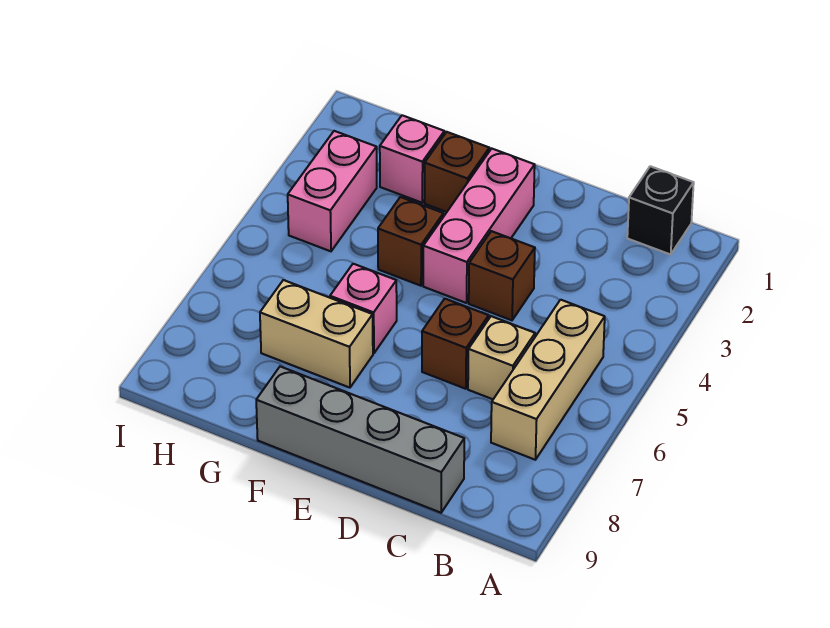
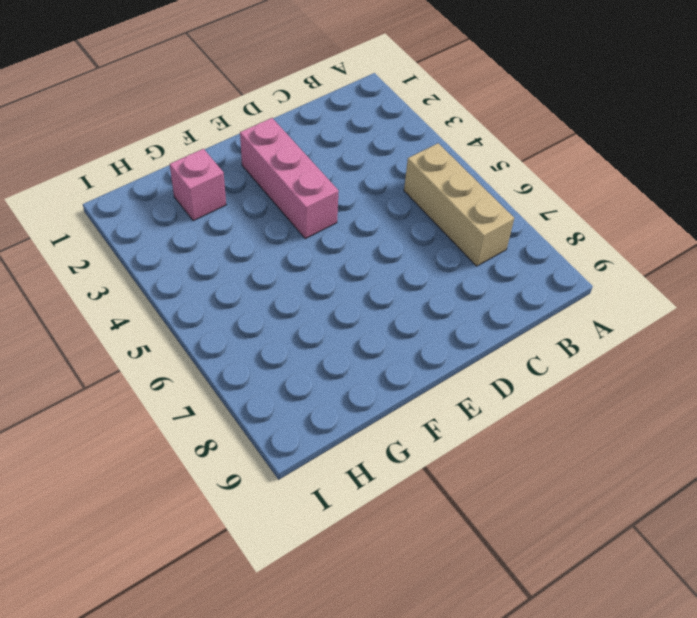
none -> black brick B1 level 1
none -> tan brick C6 level 1
none -> grey brick C9:F9 level 1

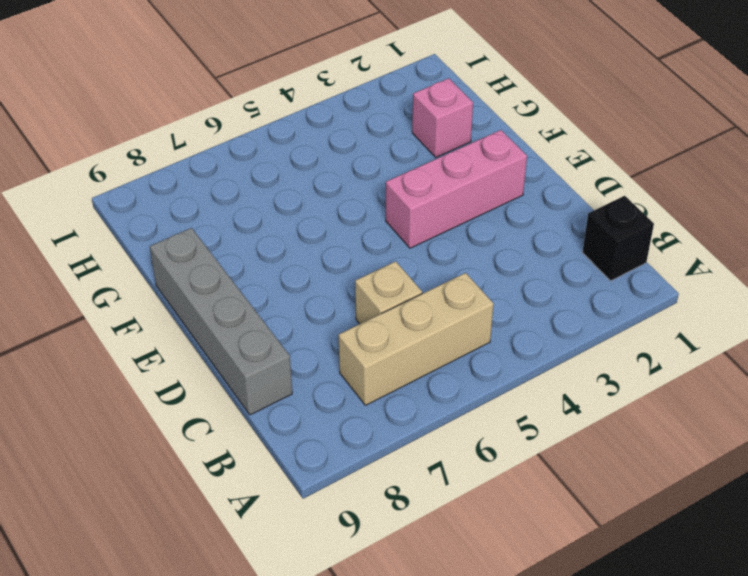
none -> brown brick D4 level 1
none -> brown brick D6 level 1
none -> brown brick F2 level 1

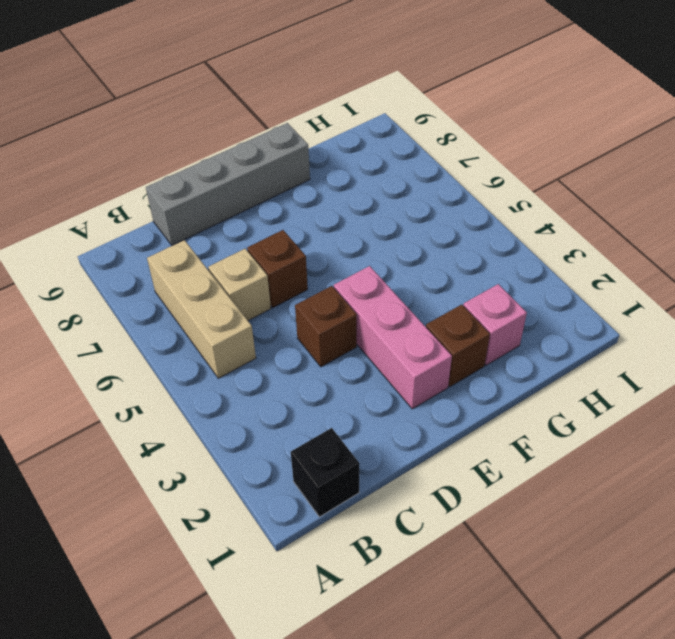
none -> brown brick F4 level 1
none -> pink brick F6 level 1
none -> tan brick F7:G7 level 1

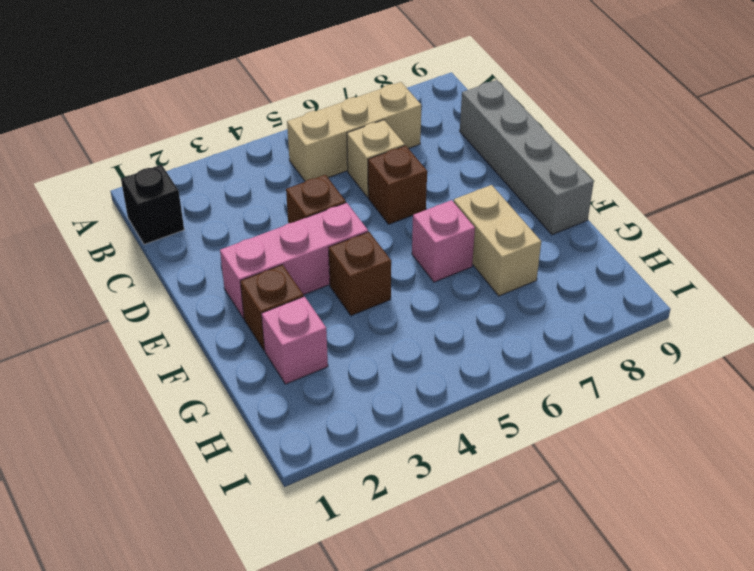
none -> pink brick H3:H4 level 1

